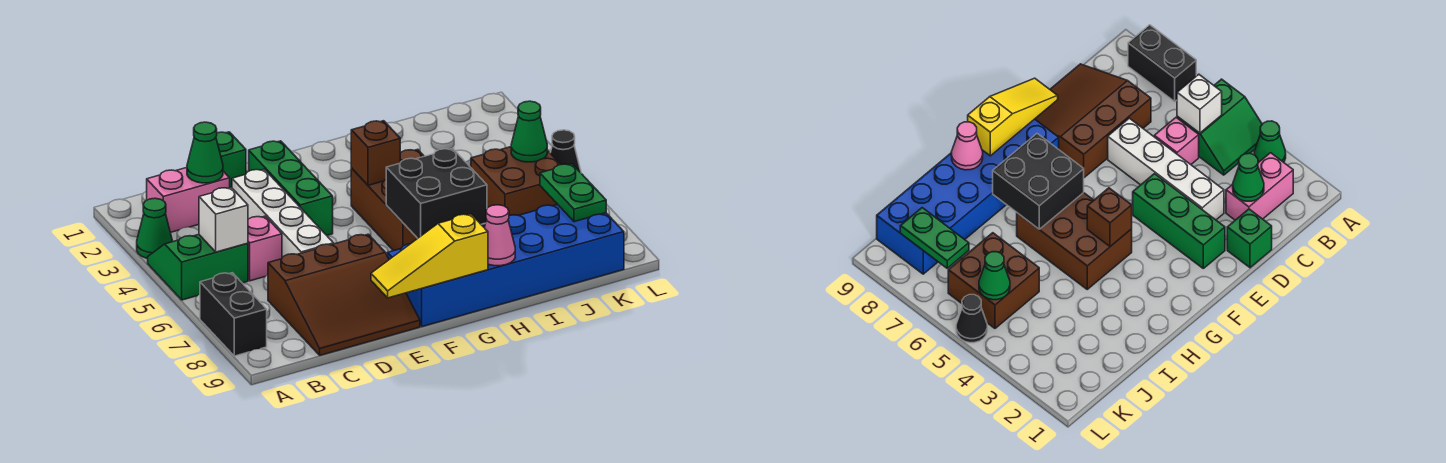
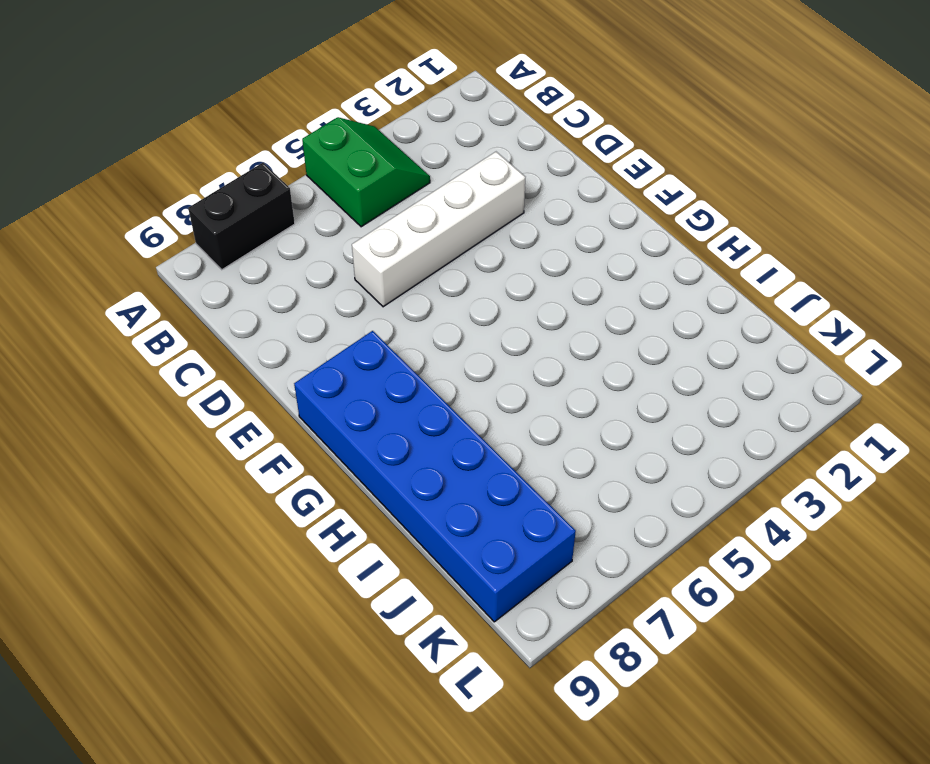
none -> green cone A3 level 1
none -> pink brick B2:C2 level 1
none -> pink brick C5 level 1

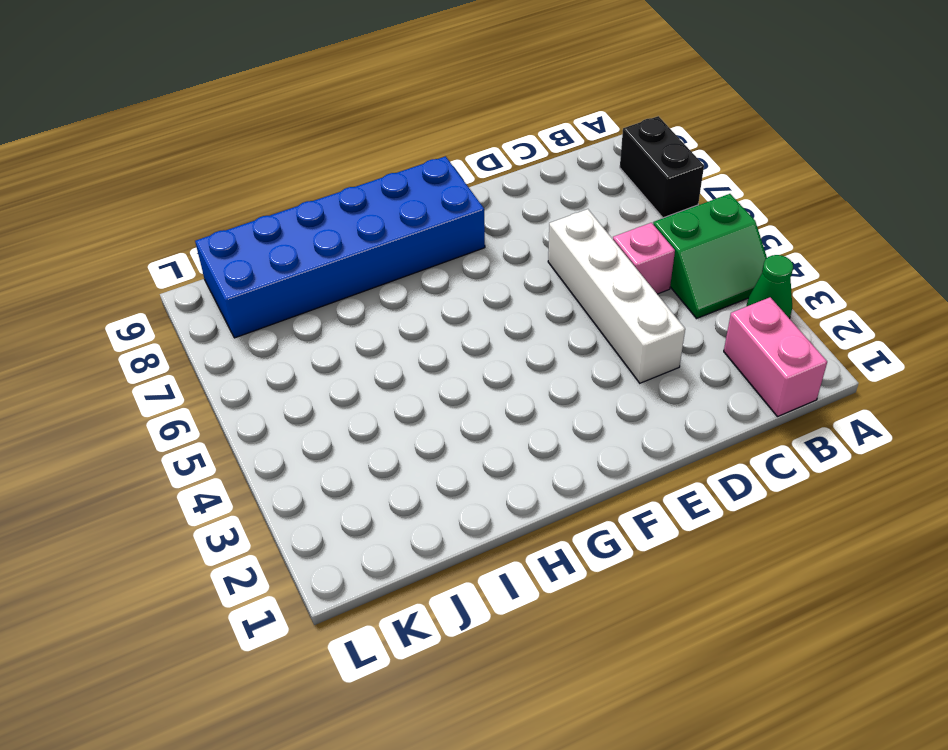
pink brick B1:B2 level 1 -> pink brick B2:C2 level 1
none -> brown slope C7:E9 level 1 top 7
none -> green brick D1 level 1
none -> green brick E2:E4 level 1

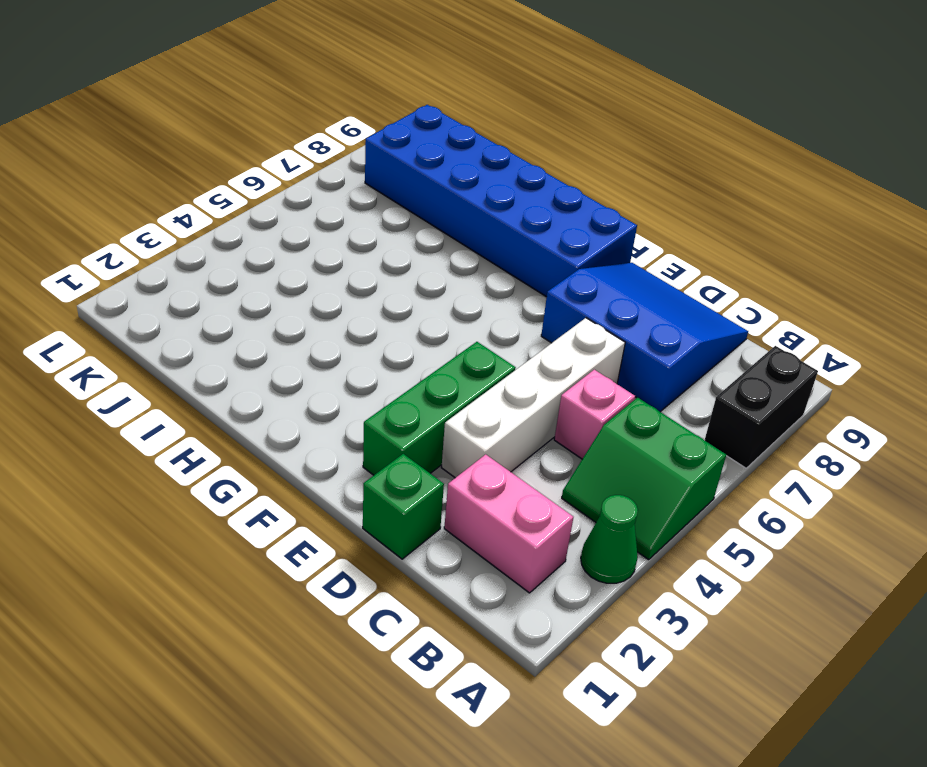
blue slope C7:E9 level 1 top 7 -> brown slope C7:E9 level 1 top 7
none -> brown brick G4:H6 level 1
none -> brown brick J5:K6 level 1
none -> black cone L5 level 1

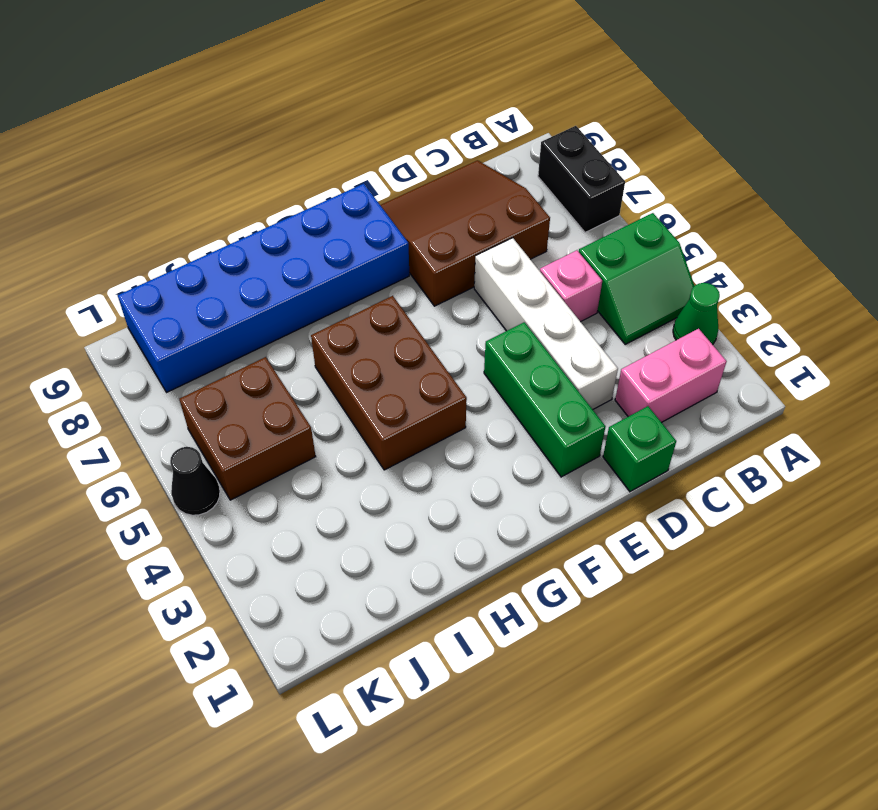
none -> white brick B5 level 2
none -> green cone C2 level 2
none -> yellow slope E9:G9 level 2 top G

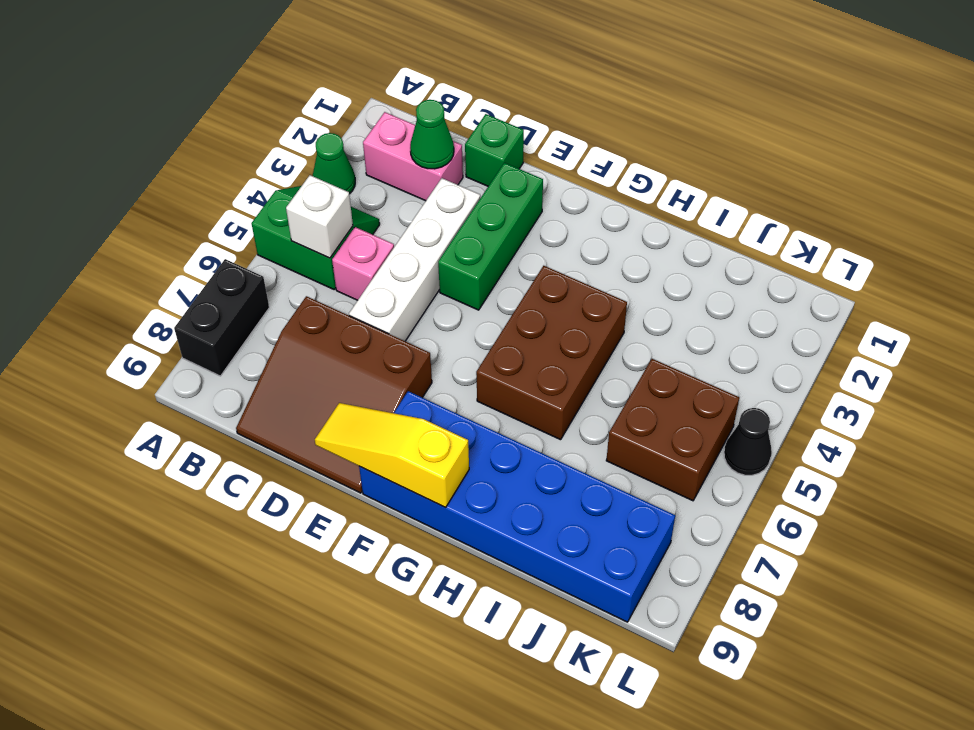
none -> brown brick G4 level 2
none -> black brick G6:H7 level 2
none -> pink cone H9 level 2

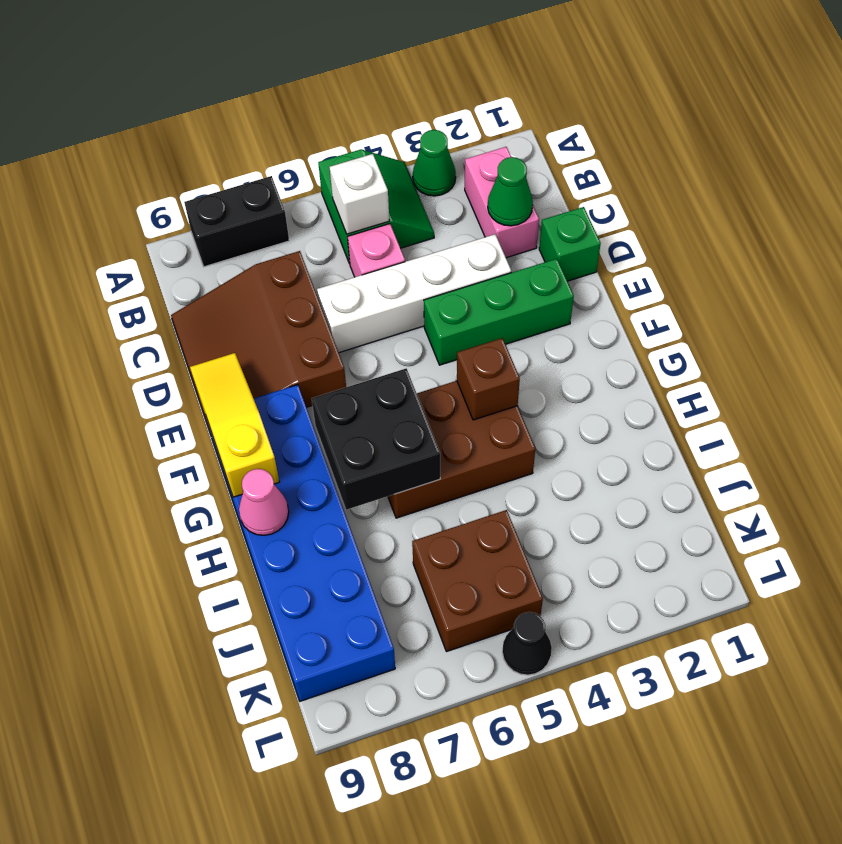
none -> green cone K5 level 2
none -> green plate K7:K8 level 2

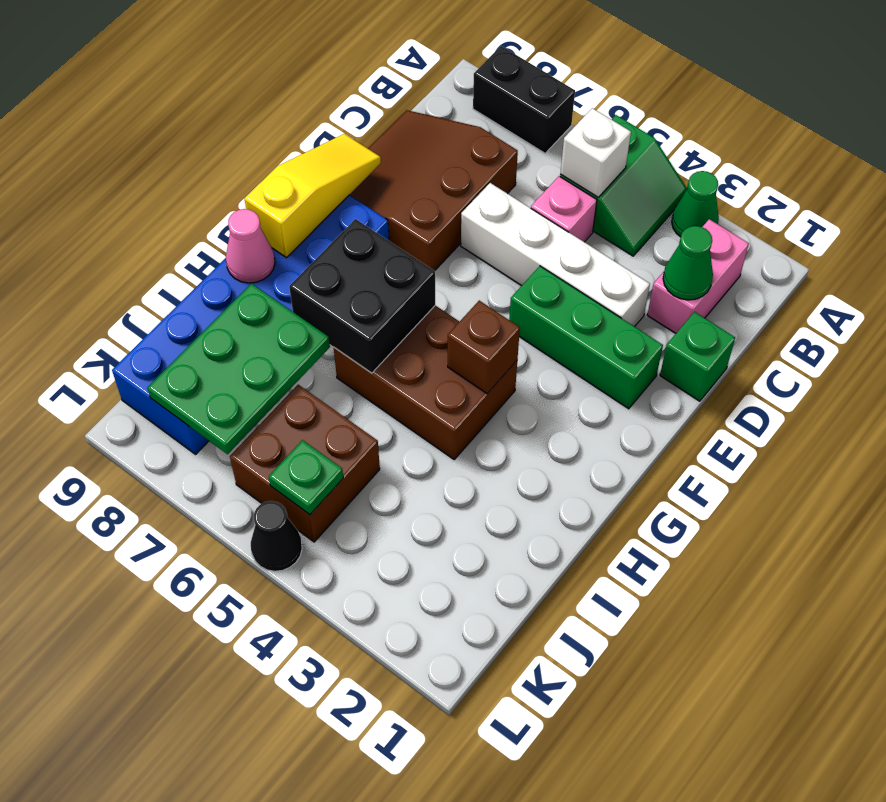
green plate I7:K8 level 2 -> green plate K7:K8 level 2
green plate K5 level 2 -> green cone K5 level 2

